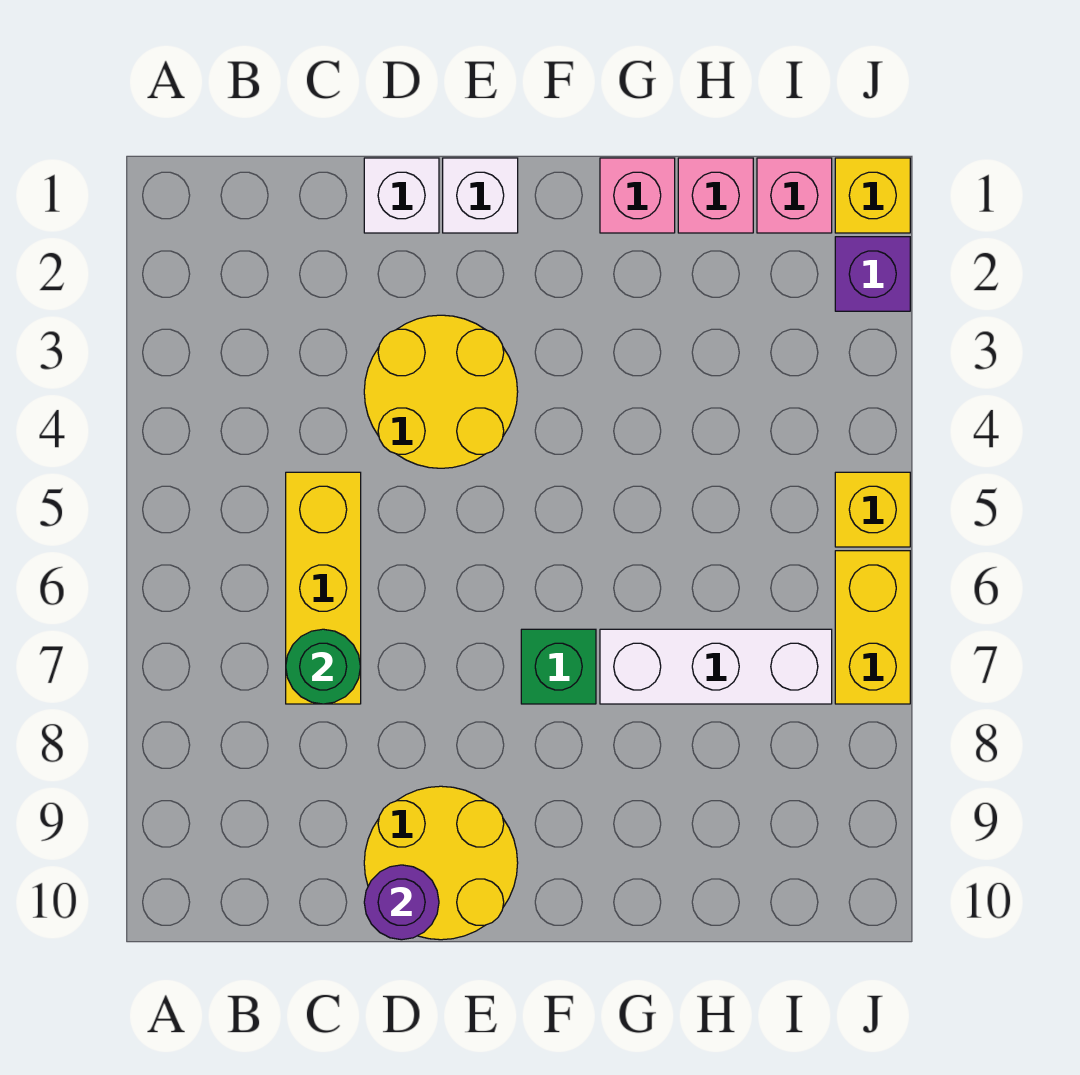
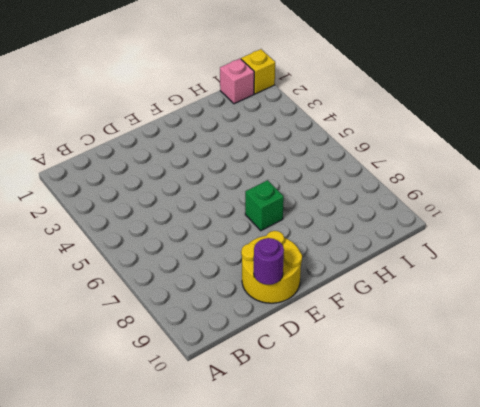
none -> yellow brick C5:C7 level 1
none -> white brick D1 level 1
none -> yellow round brick D3:E4 level 1

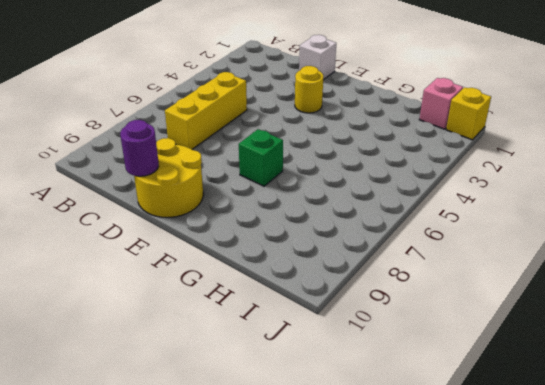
yellow round brick E3 level 1 -> yellow round brick D3:E4 level 1
none -> white brick E1 level 1
none -> pink brick G1 level 1
none -> white brick G7:I7 level 1

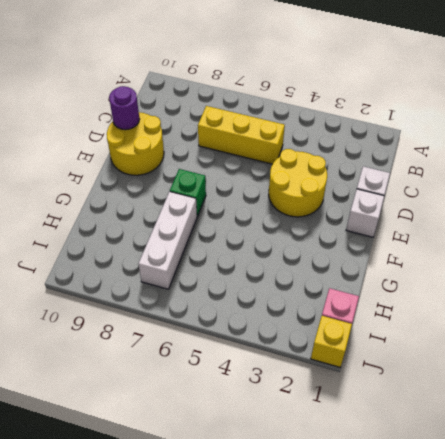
none -> pink brick G1 level 1
none -> pink brick H1 level 1
none -> purple brick J2 level 1

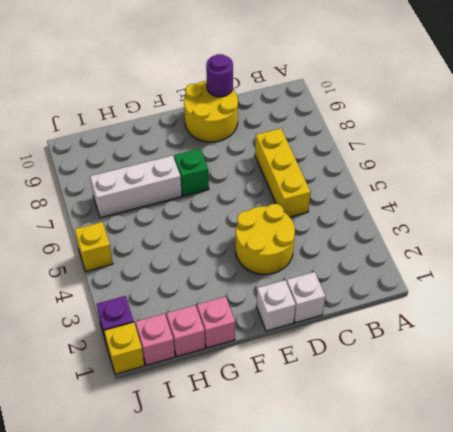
none -> yellow brick J6:J7 level 1
none -> green round brick C7 level 2

